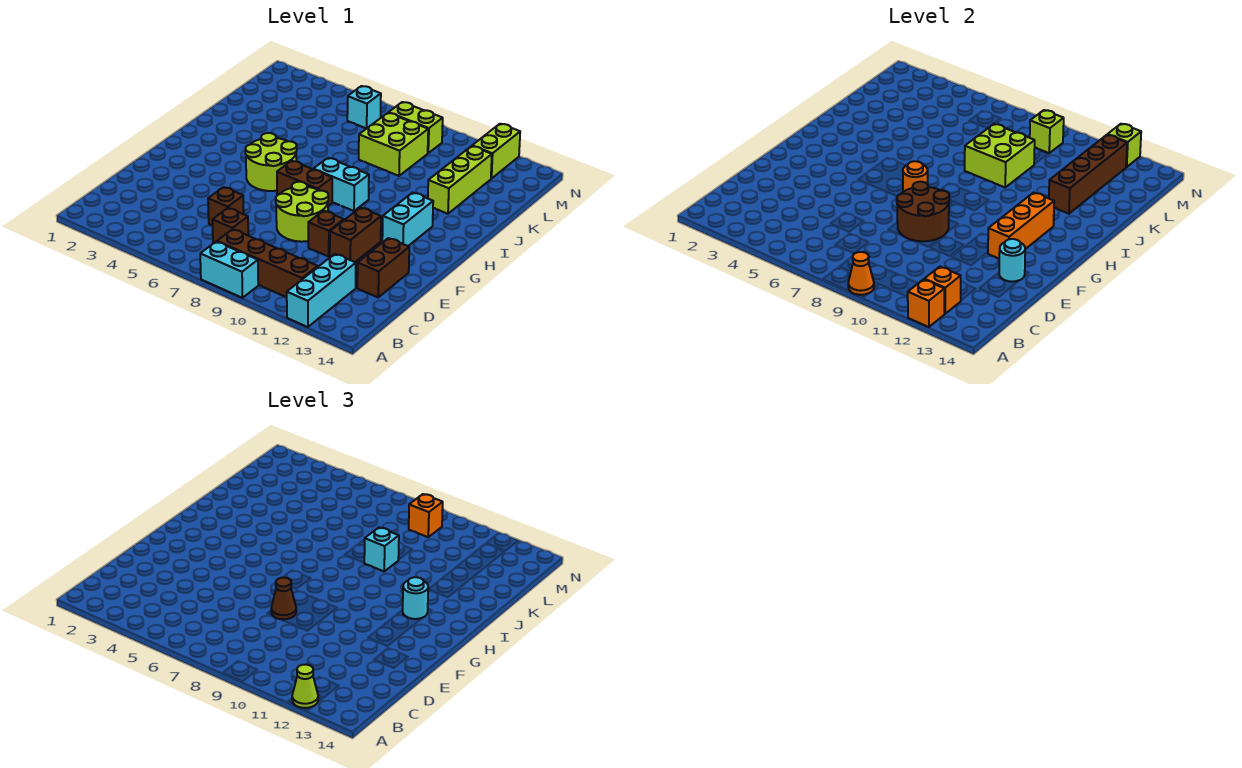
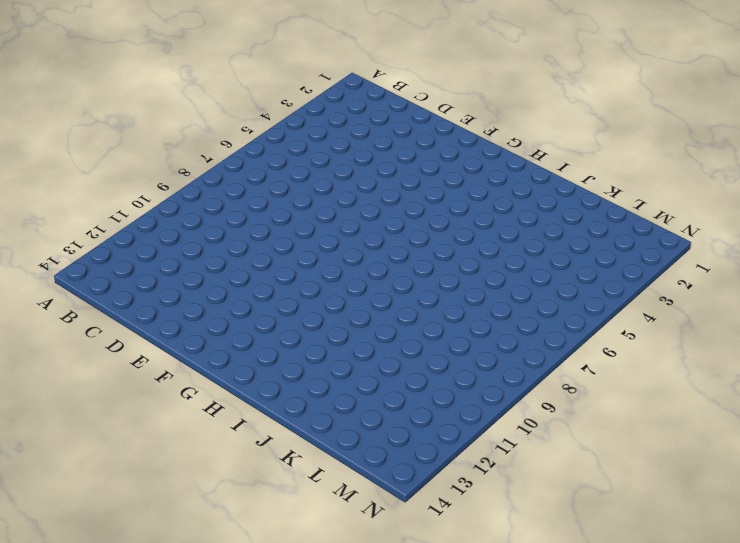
none -> cyan brick A8:A9 level 1
none -> cyan brick A12:C12 level 1
none -> brown brick B8:B11 level 1
none -> brown brick C7 level 1

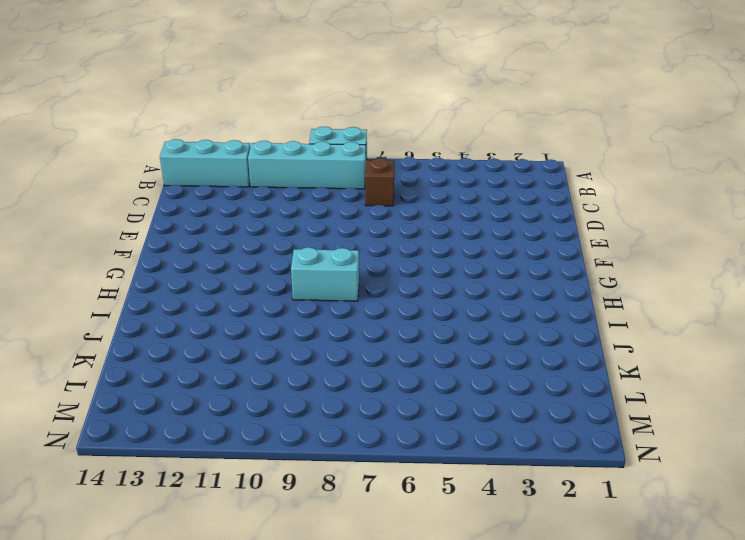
cyan brick B8:B11 level 1 -> brown brick B8:B11 level 1
cyan brick B12:B14 level 1 -> cyan brick A12:C12 level 1
none -> brown brick D6 level 1
none -> brown brick D13:E13 level 1
none -> lime round brick E8:F9 level 1
none -> brown brick E10 level 1

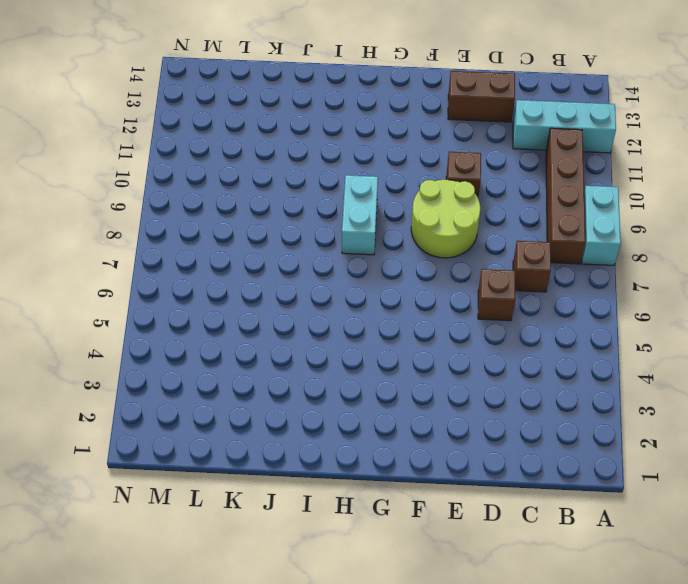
none -> brown brick E11:F11 level 1
none -> lime round brick G5:H6 level 1
none -> brown brick G7:G8 level 1
none -> cyan brick G12:H12 level 1

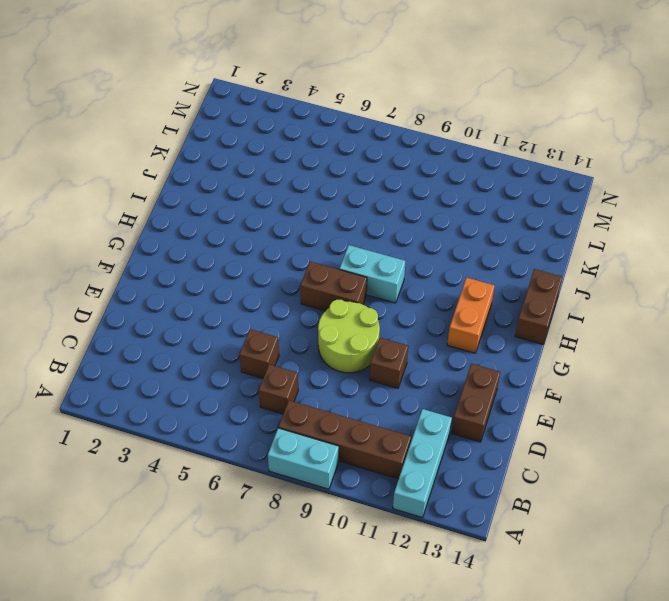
orange brick G12:H12 level 1 -> cyan brick G12:H12 level 1
brown brick H14:I14 level 1 -> brown brick E11:F11 level 1
none -> lime round brick G5:H6 level 1
none -> lime brick J12:L12 level 1
none -> lime brick K8:L9 level 1
none -> cyan brick M6 level 1

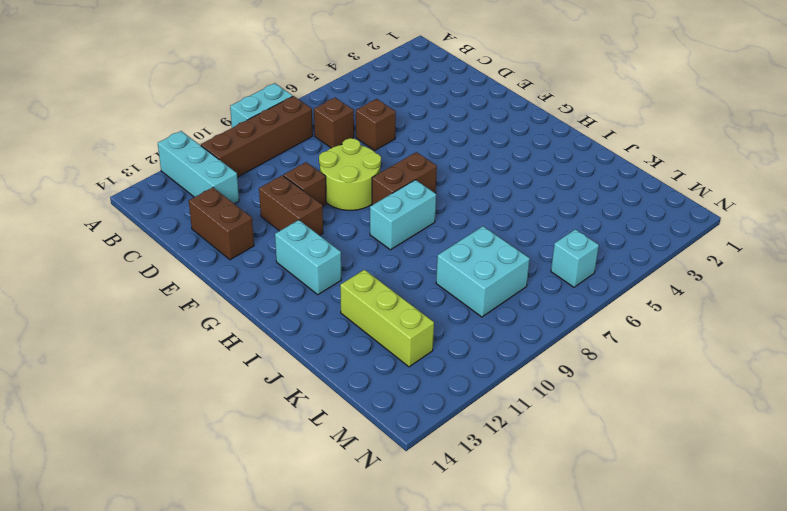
cyan brick K8:L9 level 1 -> lime brick K8:L9 level 1
none -> lime round brick G5:H6 level 1
none -> lime brick M8:M9 level 1
none -> lime brick M12:N12 level 1
none -> orange cone A9 level 2

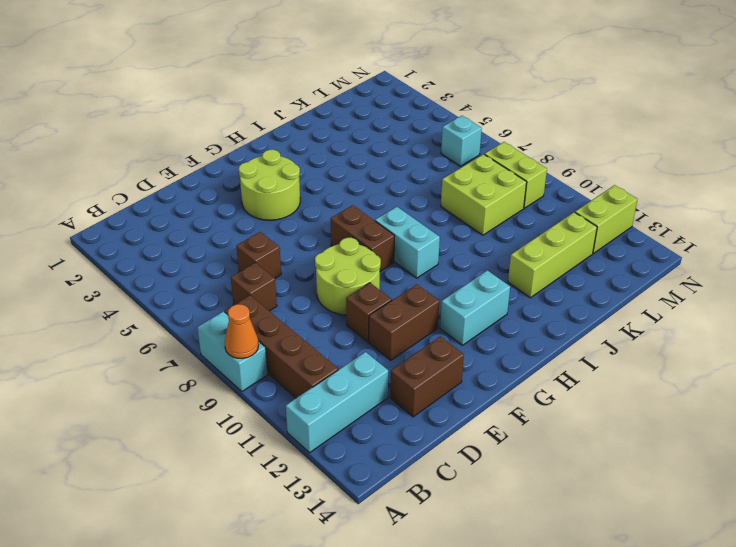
lime round brick F3:G4 level 1 -> lime round brick G5:H6 level 1
none -> orange brick A12 level 2
none -> orange brick B12 level 2
none -> brown round brick E8:F9 level 2
none -> cyan round brick E13 level 2

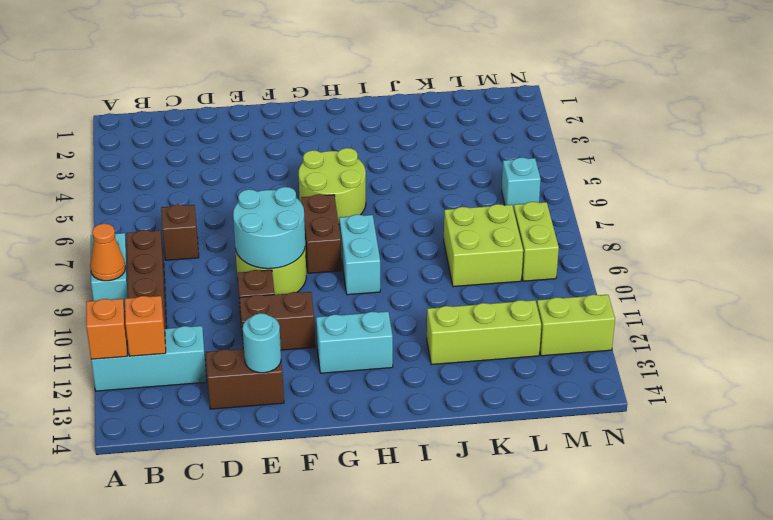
cyan round brick E8:F9 level 2 -> brown round brick E8:F9 level 2
none -> brown brick D6 level 1
none -> orange brick F12:H12 level 2
none -> orange round brick G7 level 2
none -> lime brick J8:K9 level 2

